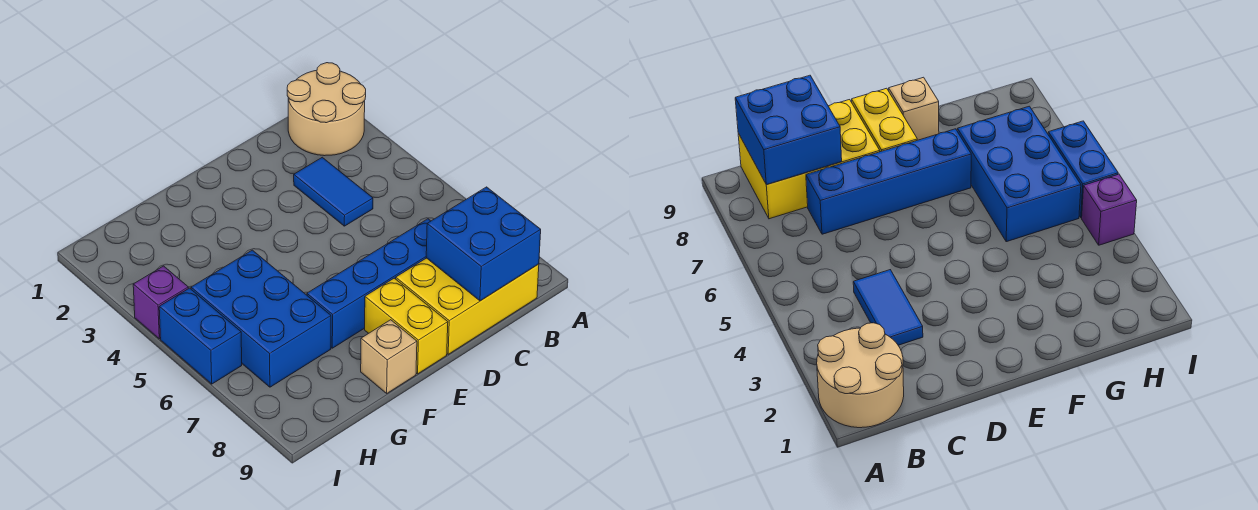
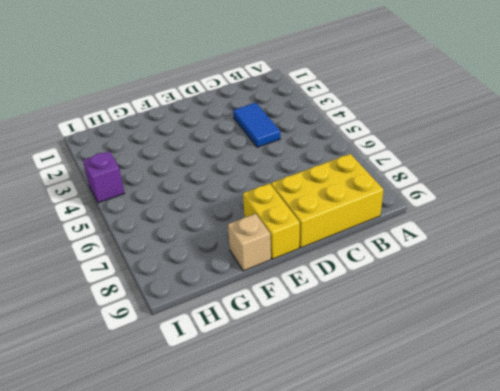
none -> tan round brick A1:B2 level 1
none -> blue brick C7:F7 level 1

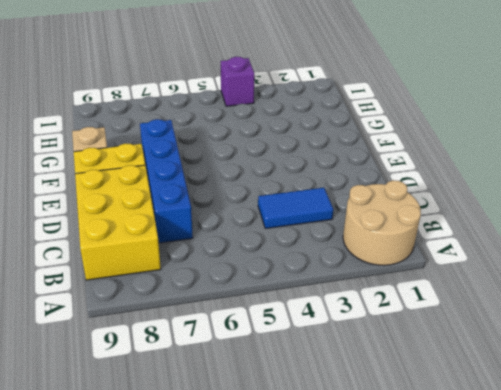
none -> blue brick G5:H7 level 1
none -> blue brick I5:I6 level 1

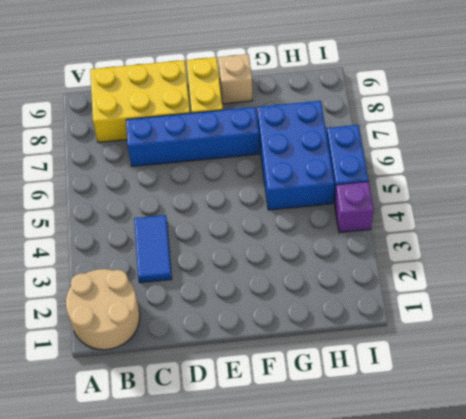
none -> blue brick B8:C9 level 2

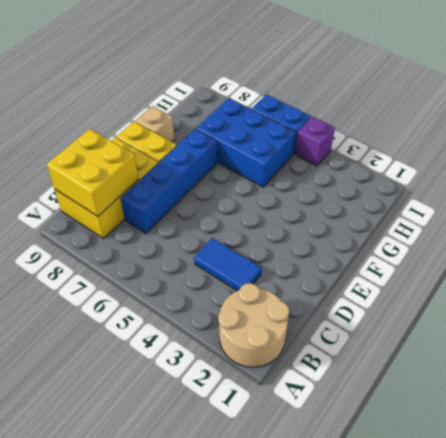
yellow brick B8:C9 level 2 -> blue brick B8:C9 level 2

